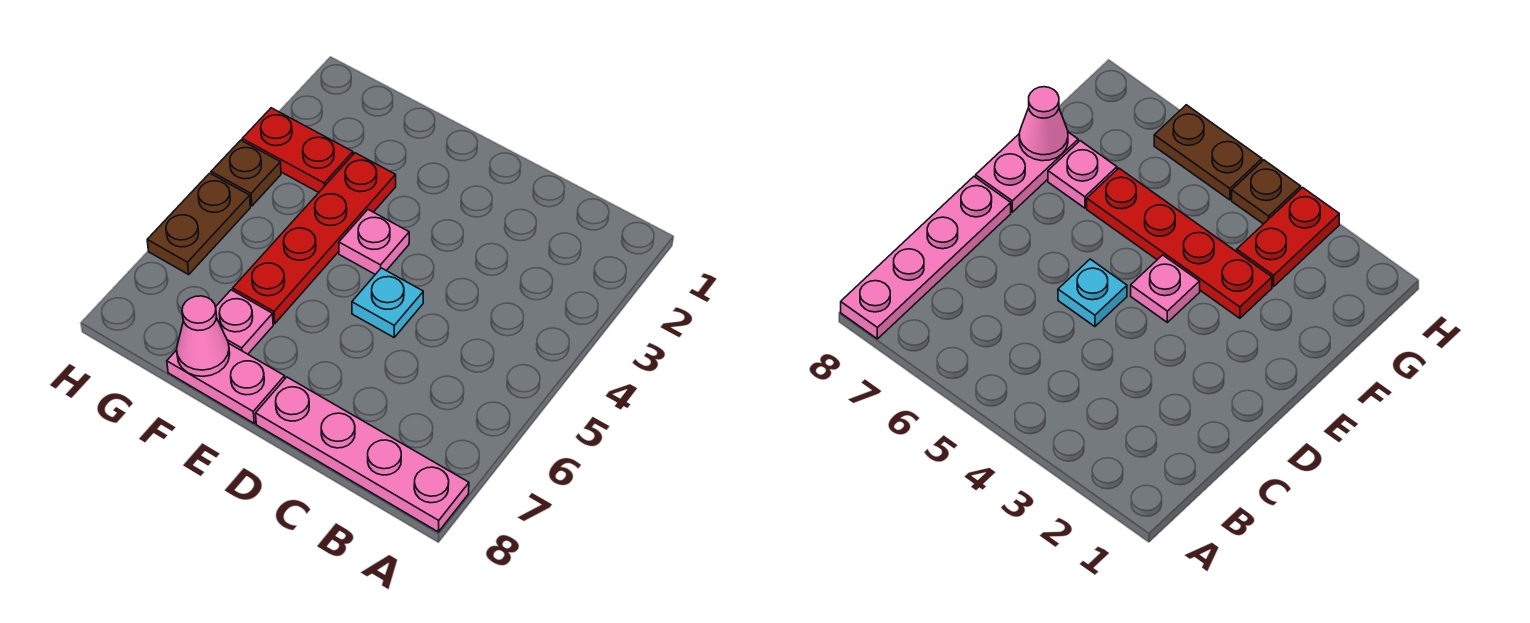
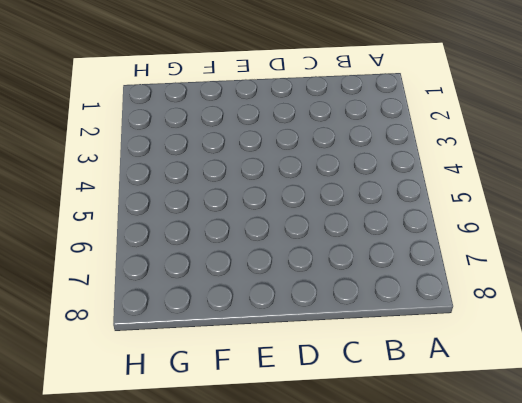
none -> pink plate A8:D8 level 1
none -> cyan plate D5 level 1

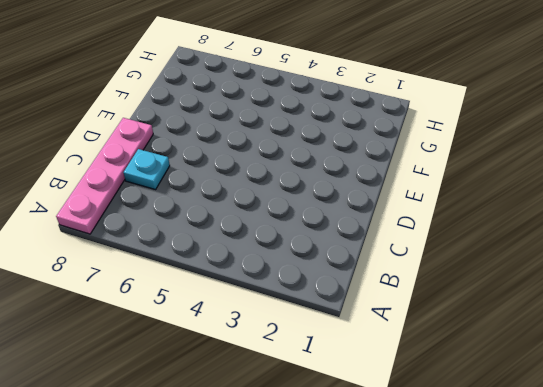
cyan plate C7 level 1 -> cyan plate D5 level 1
none -> pink plate E4 level 1
none -> pink plate E8:F8 level 1

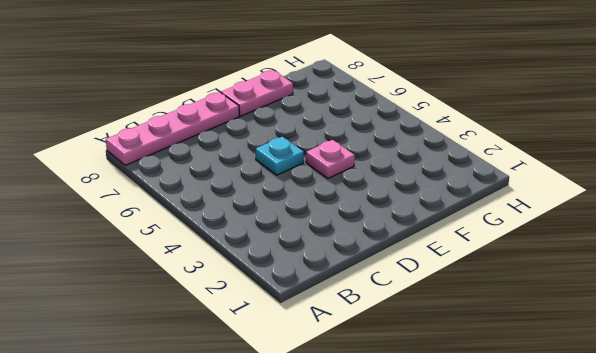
none -> red plate F3:F6 level 1
none -> pink plate F7 level 1

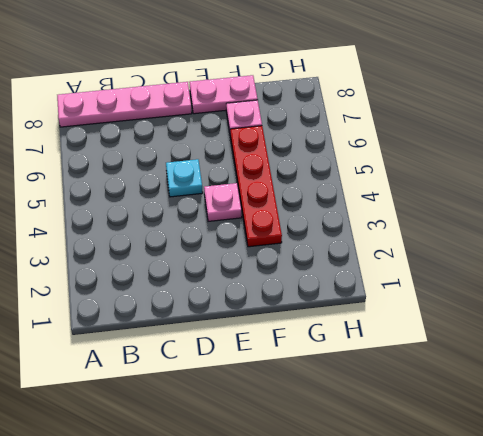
none -> red plate G3:H3 level 1
none -> brown plate H4 level 1

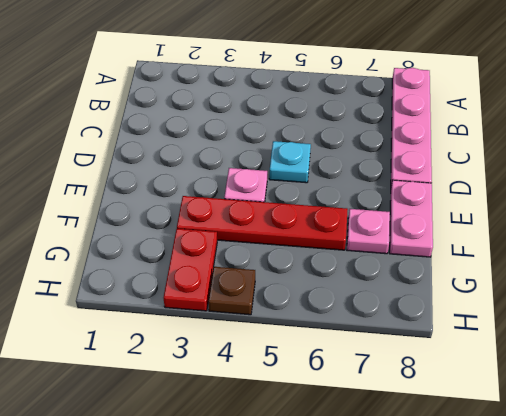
none -> brown plate H5:H6 level 1
none -> pink cone F8 level 2

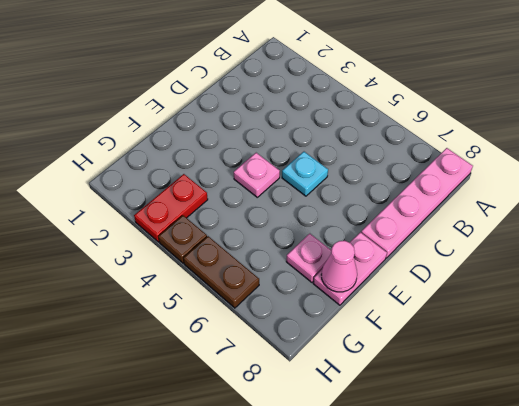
none -> red plate F3:F6 level 1

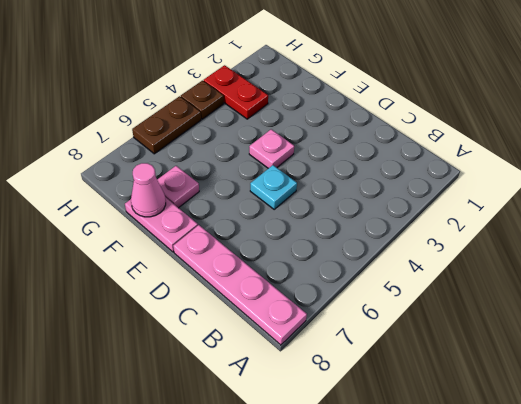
none -> red plate F3:F6 level 1

